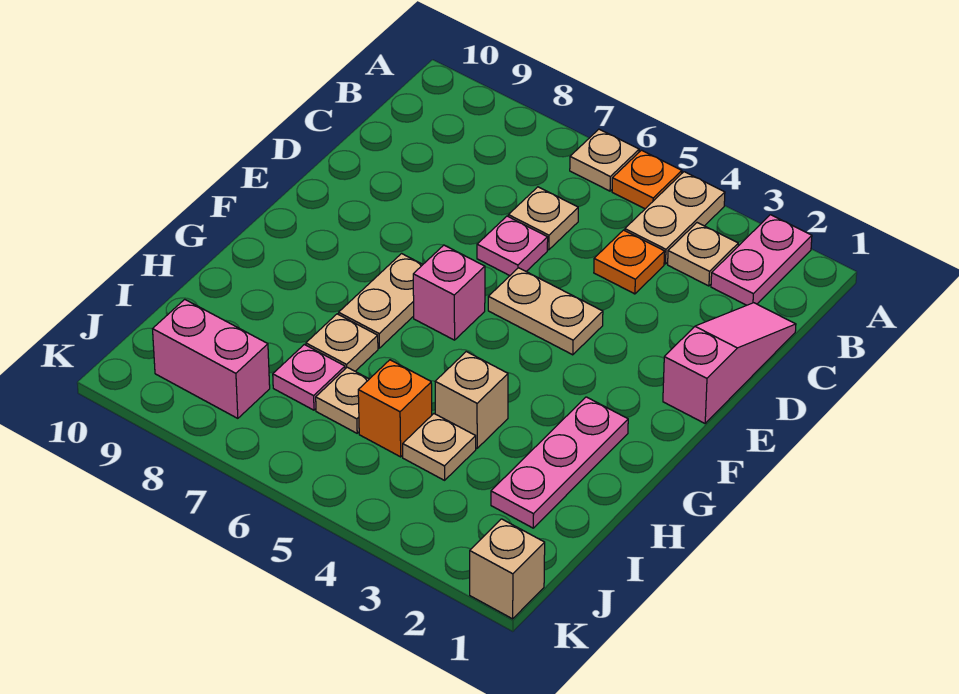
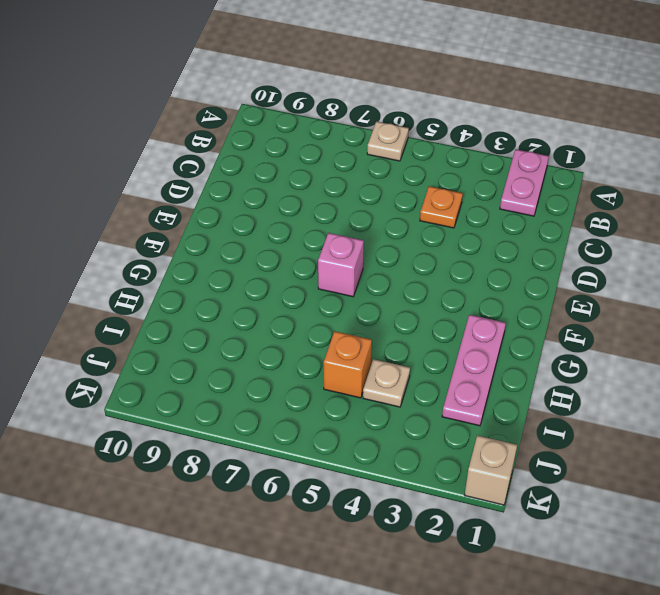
none -> tan plate A4:B4 level 1
none -> orange plate A5 level 1
none -> tan plate B3 level 1

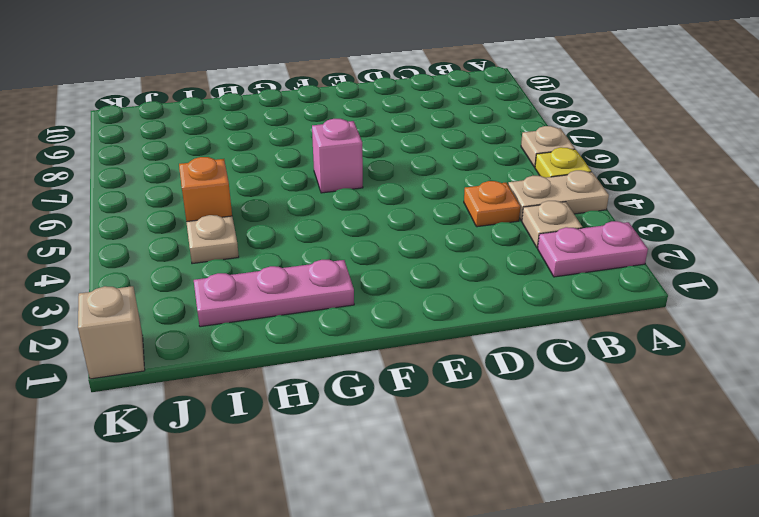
yellow plate A5 level 1 -> orange plate A5 level 1
none -> pink slope C1:E1 level 1 top E
none -> tan plate C6 level 1
none -> pink plate D6 level 1

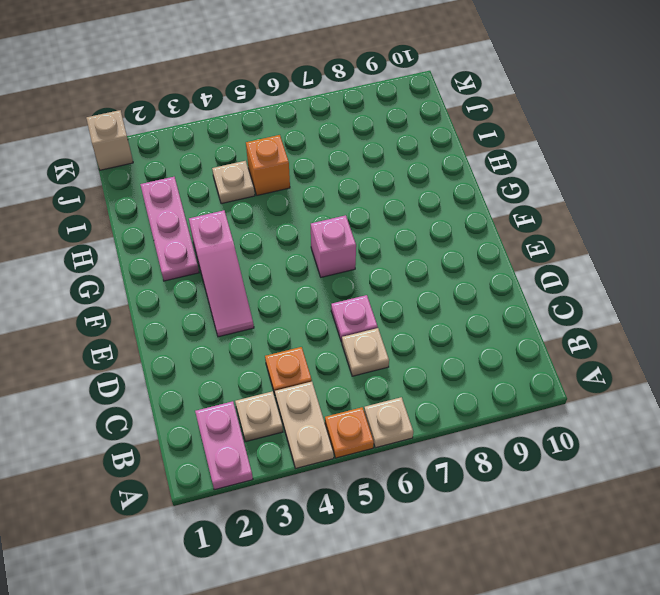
pink slope E3:G3 level 1 top G -> pink slope C1:E1 level 1 top E
none -> tan plate E4:E5 level 1
none -> tan plate F7:G7 level 1
none -> tan brick H4 level 1

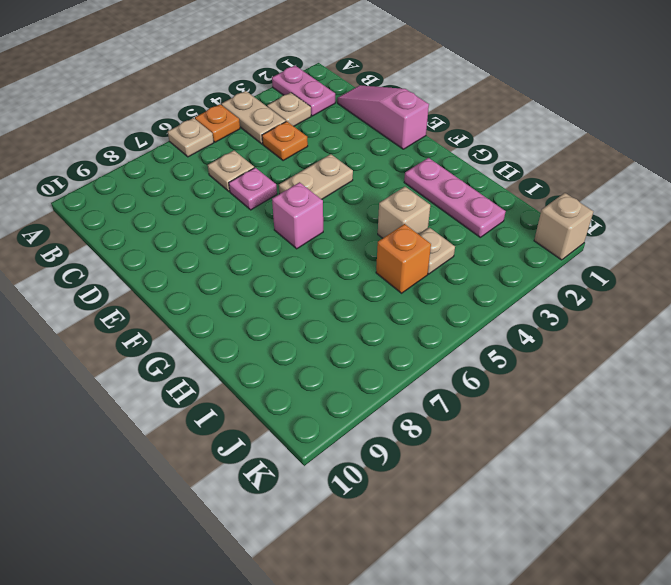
none -> tan plate F7:G7 level 1
none -> tan plate H7 level 1
none -> tan plate I6 level 1

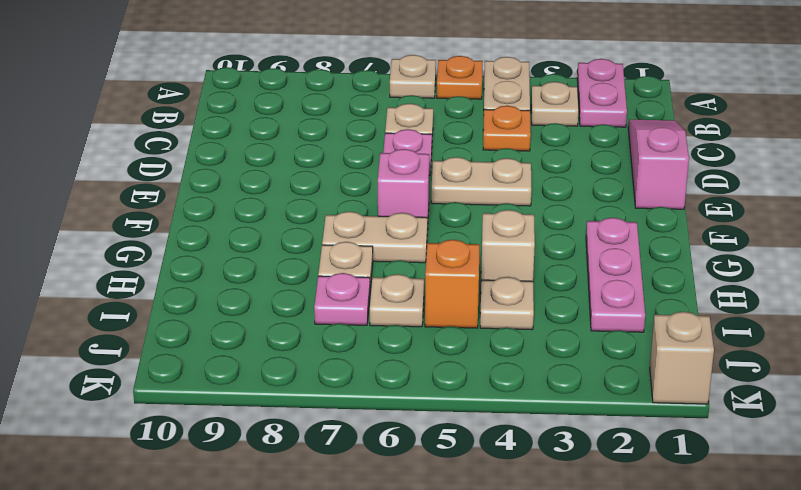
tan plate G6:G7 level 1 -> tan plate F7:G7 level 1
none -> pink brick J8:J9 level 1

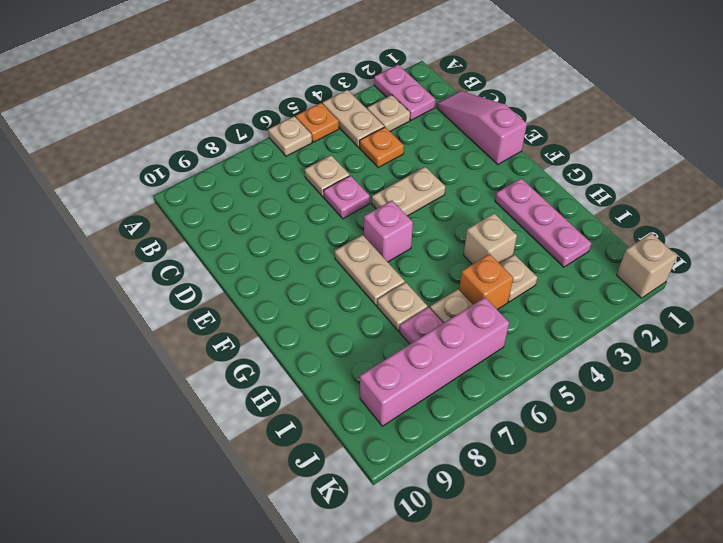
pink brick J6:J9 level 1 -> pink brick J8:J9 level 1

